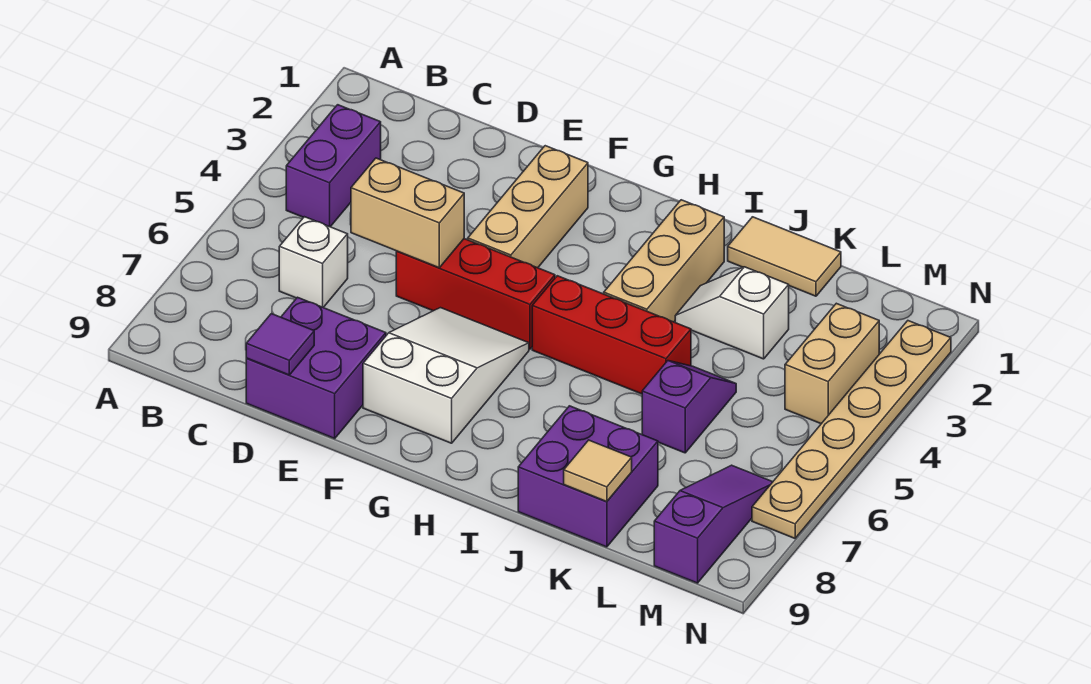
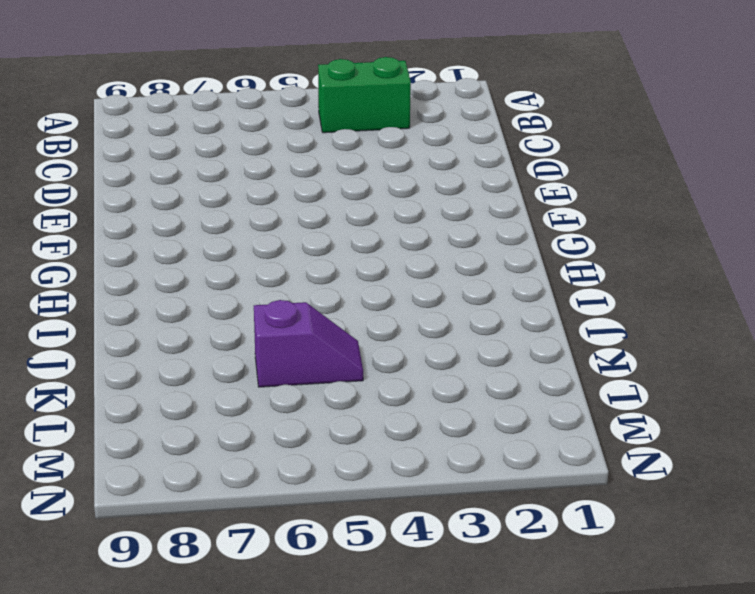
green brick B3:B4 level 1 -> purple brick B3:B4 level 1
none -> white brick C6 level 1
none -> purple brick D8:E9 level 1
none -> red brick E5:G5 level 1

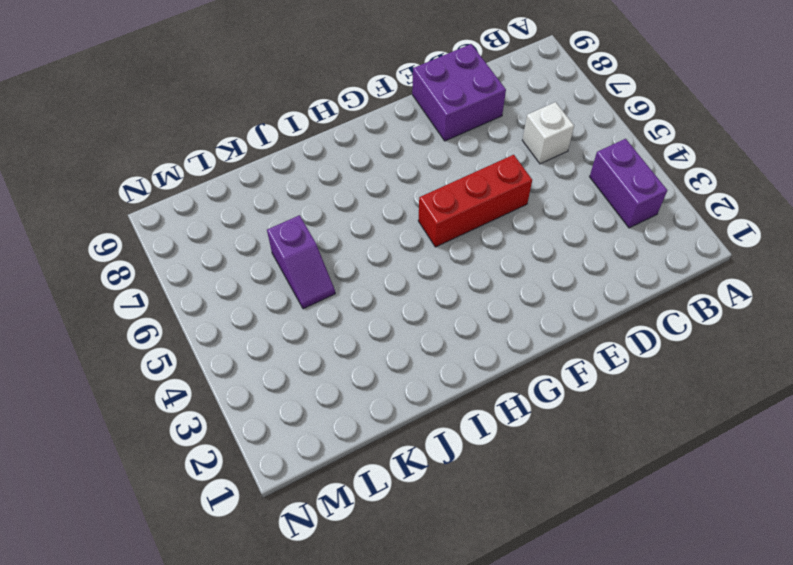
none -> tan brick F2:F4 level 1
none -> white slope F6:G8 level 1 top 8
none -> red brick H5:J5 level 1

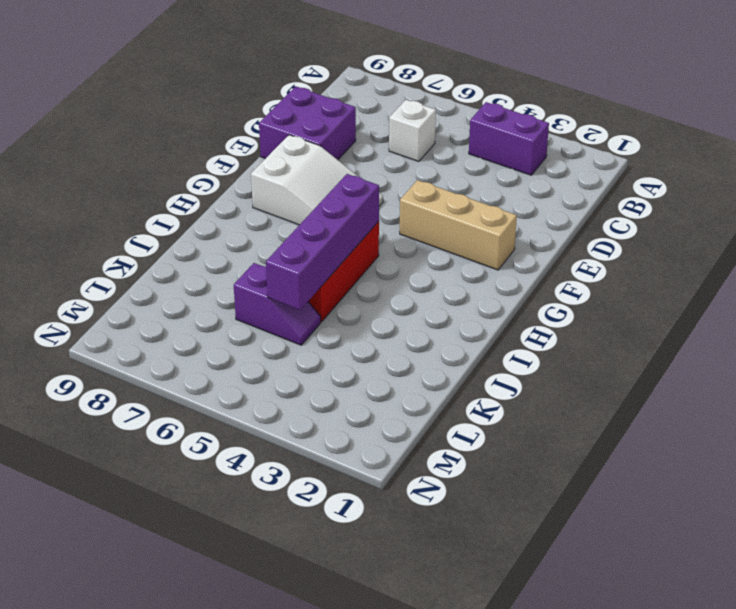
purple brick H5:K5 level 2 -> none
none -> red brick E5:G5 level 1
none -> tan brick I2:I4 level 1
none -> tan tile J1:K1 level 1

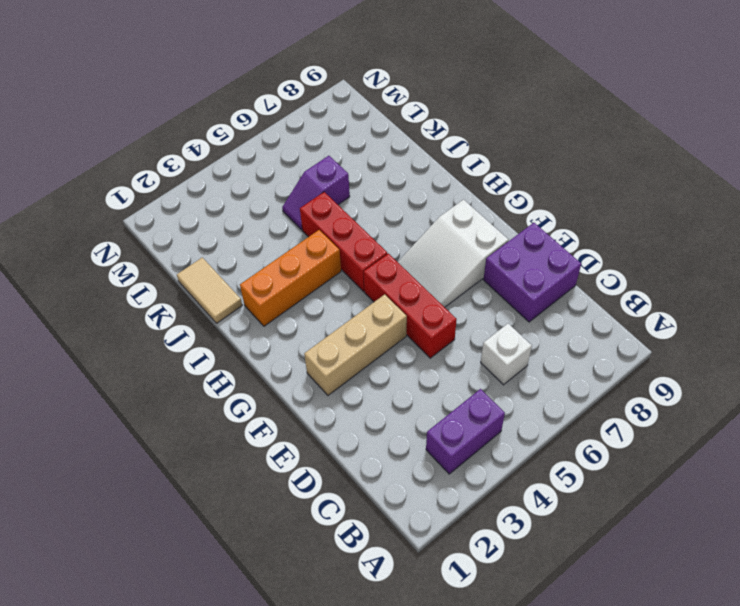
orange brick I2:I4 level 1 -> tan brick I2:I4 level 1
none -> white slope J3:K3 level 1 top K
none -> purple brick J8:K9 level 1
none -> tan brick M3:M4 level 1

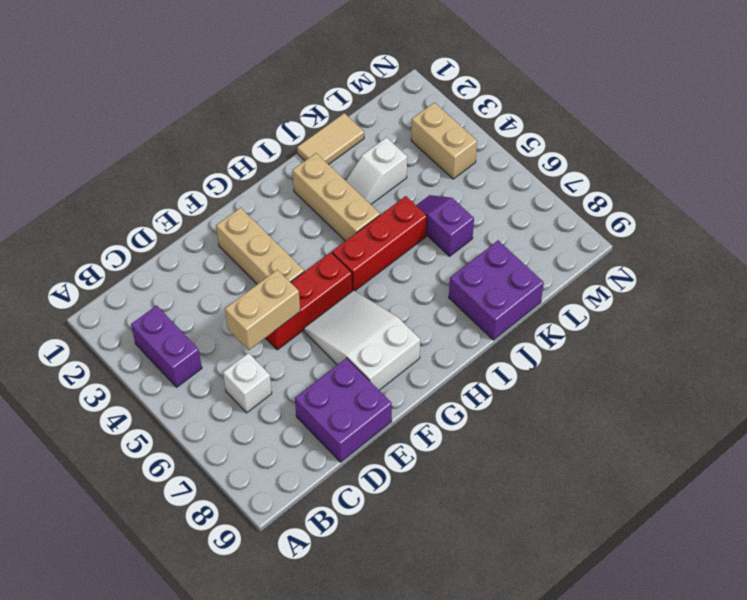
none -> purple slope M7:M9 level 1 top 9
none -> tan plate N2:N7 level 1
none -> purple tile D9 level 2

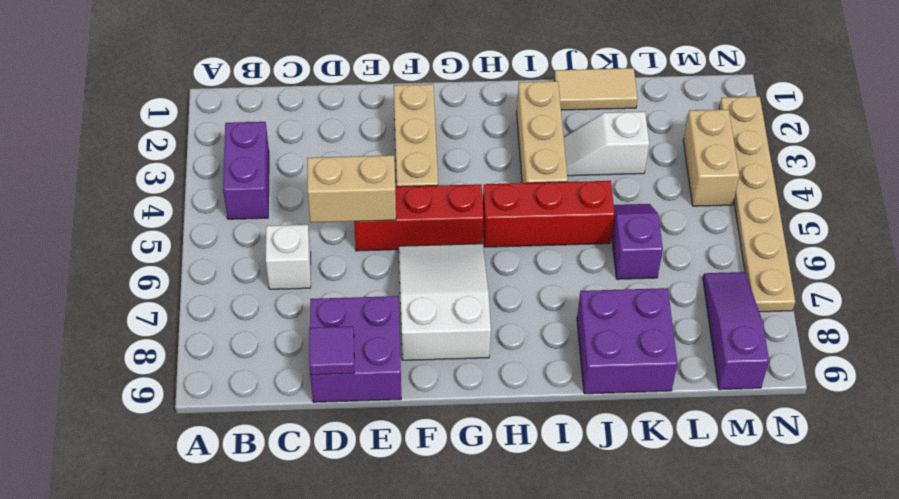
none -> tan tile K9 level 2

